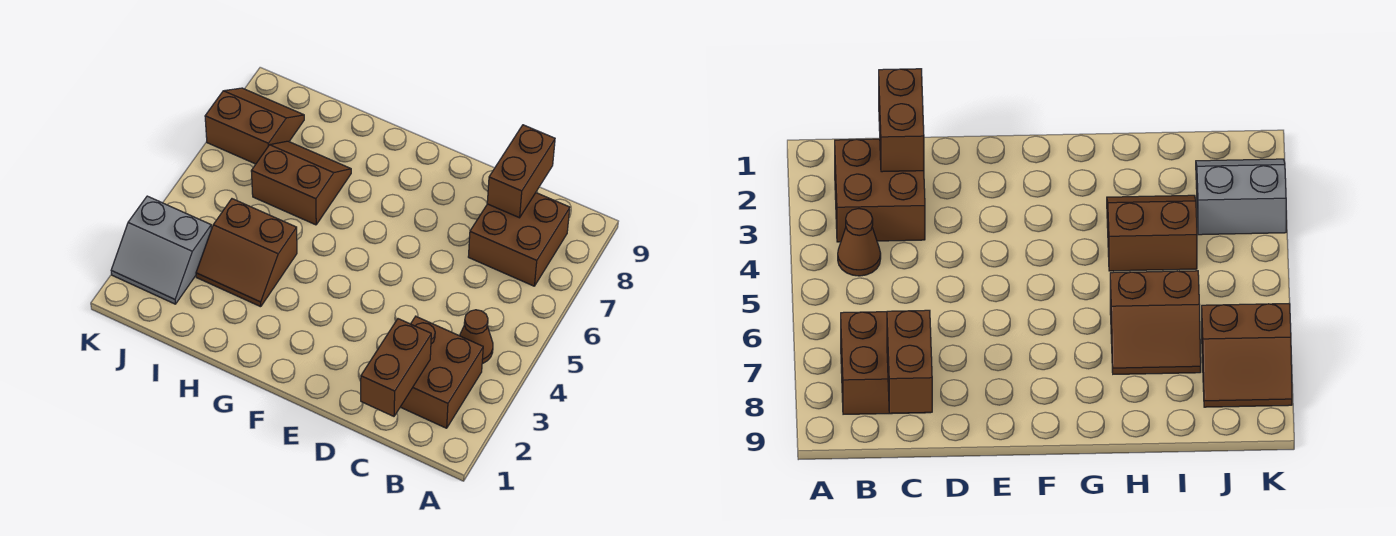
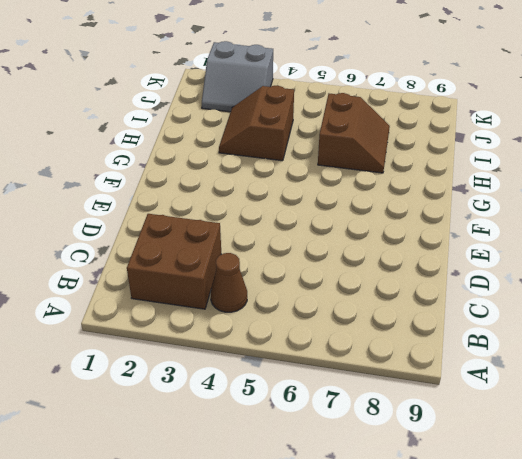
grey slope J2:K3 level 1 top K -> grey slope J2:K3 level 1 top 3
none -> brown brick B7:C8 level 1
none -> brown slope J7:K8 level 1 top 7

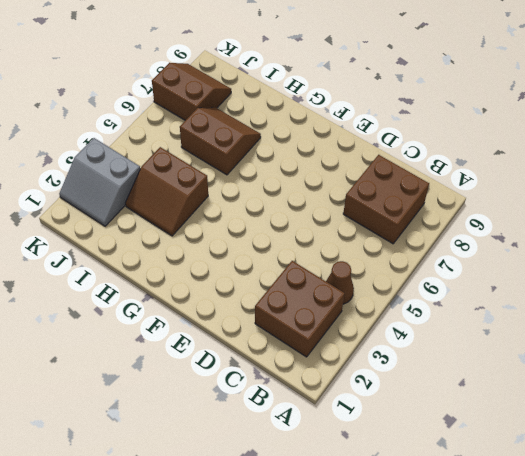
none -> brown brick C1:C2 level 2
none -> brown brick C8:C9 level 2

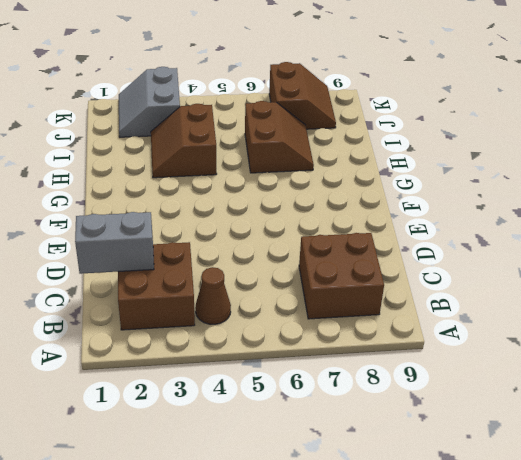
grey brick C1:C2 level 2 -> brown brick C1:C2 level 2
none -> brown brick C8:C9 level 2

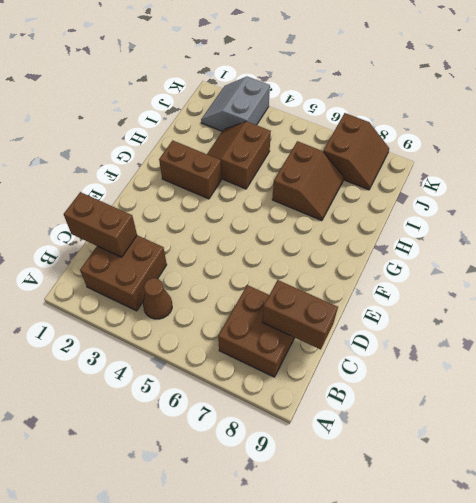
brown brick G2:G3 level 1 -> none

